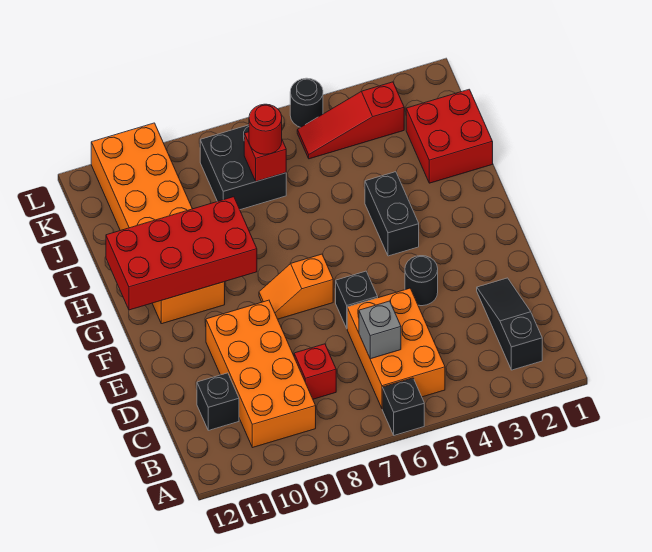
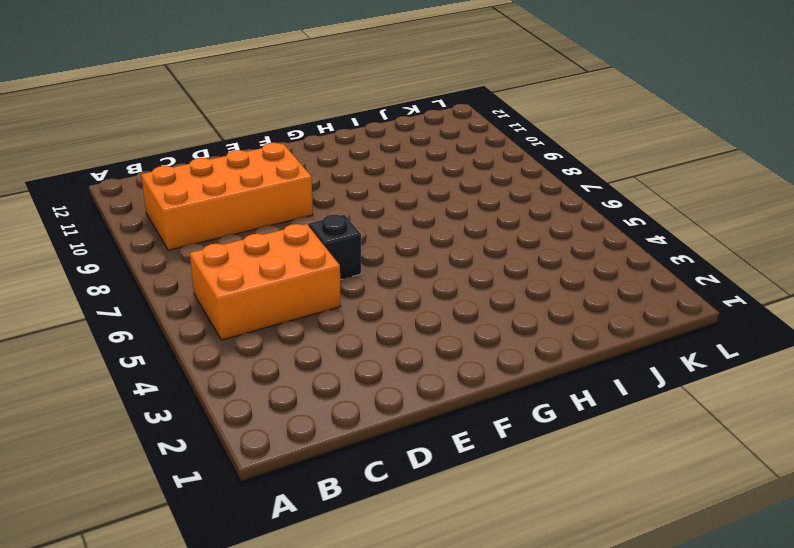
none -> black brick A6 level 1
none -> black slope B2:D2 level 1 top B
none -> red brick C8 level 1

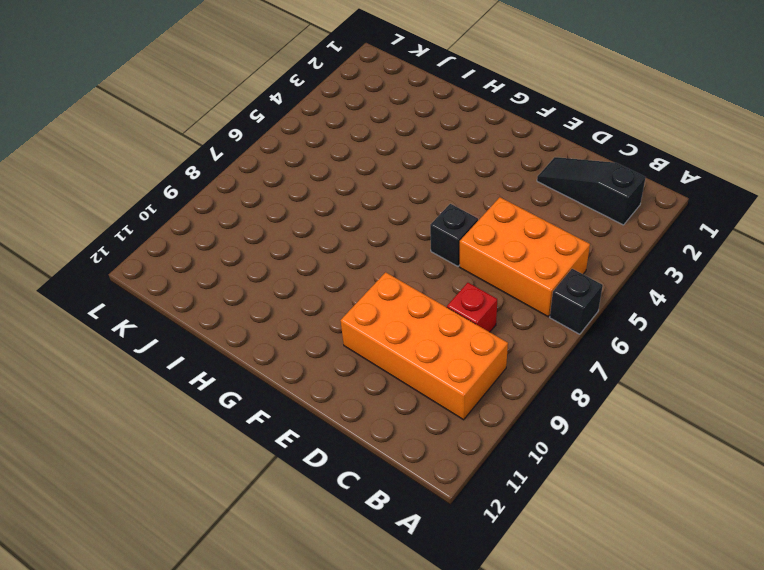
none -> black brick C11 level 1
none -> black round brick E4 level 1
none -> orange slope F7:F8 level 1 top 7

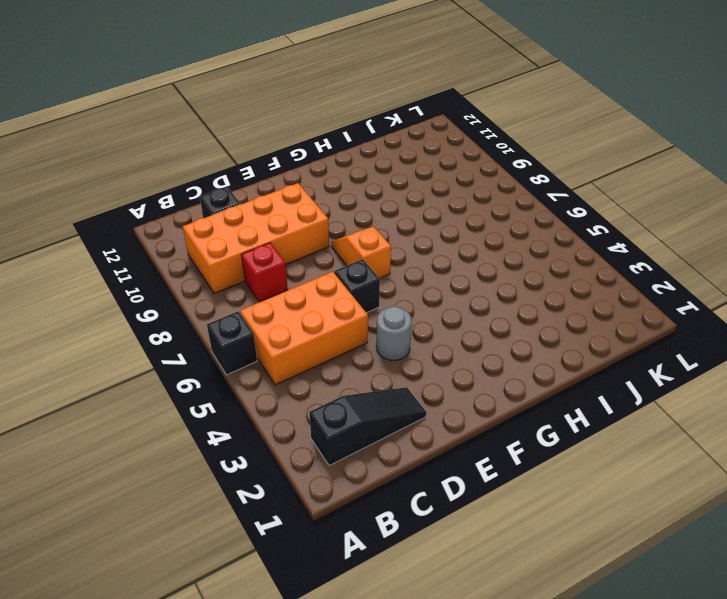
grey round brick E4 level 1 -> black round brick E4 level 1
none -> black brick G4:H4 level 1
none -> orange brick G10:L11 level 1
none -> red brick I1:J2 level 1

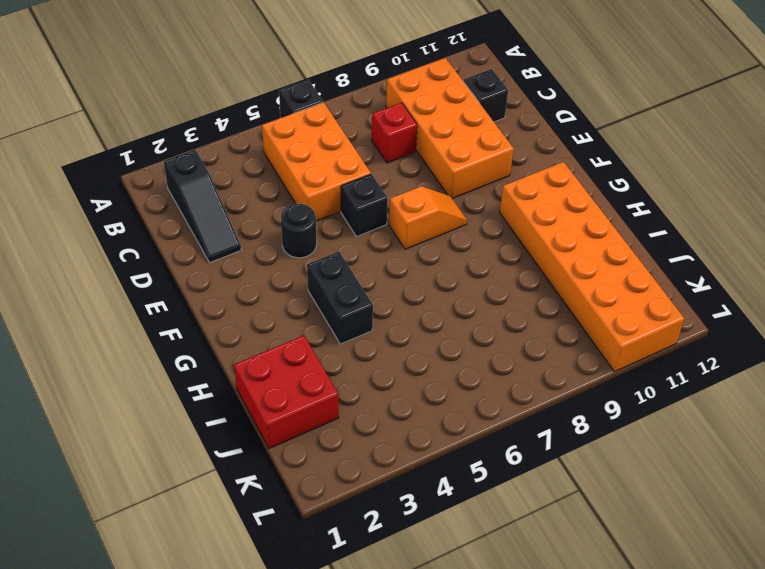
none -> black brick J7:K8 level 1
none -> red slope K3:K5 level 1 top 3
none -> black round brick L5 level 1

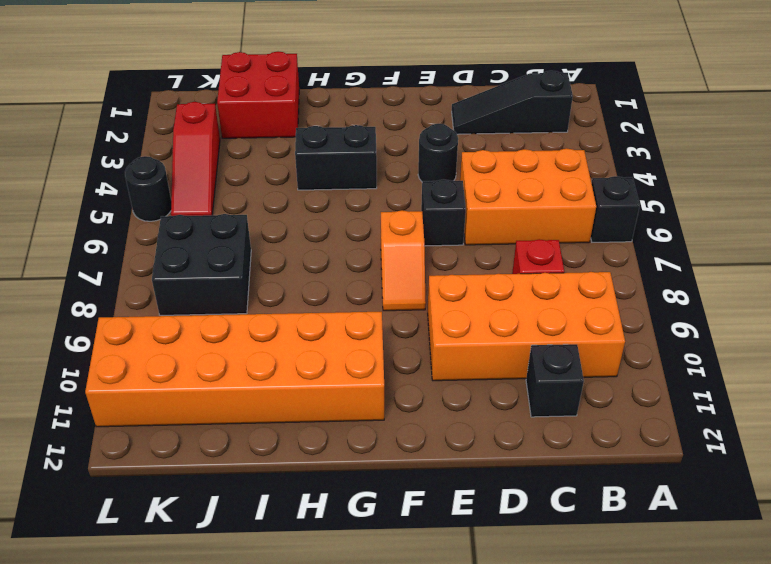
none -> grey brick C6 level 2
none -> red brick G9:H12 level 2
none -> red brick J7 level 2

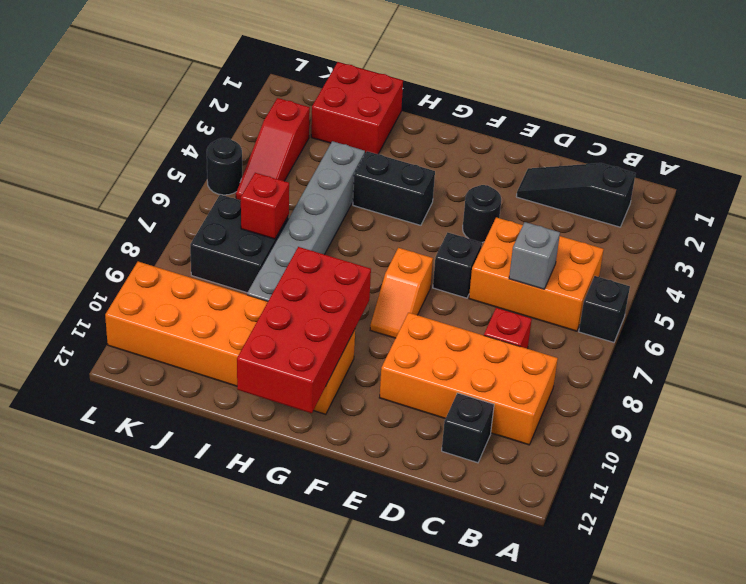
grey brick I4:I9 level 1 -> none
none -> red round brick J7 level 3

